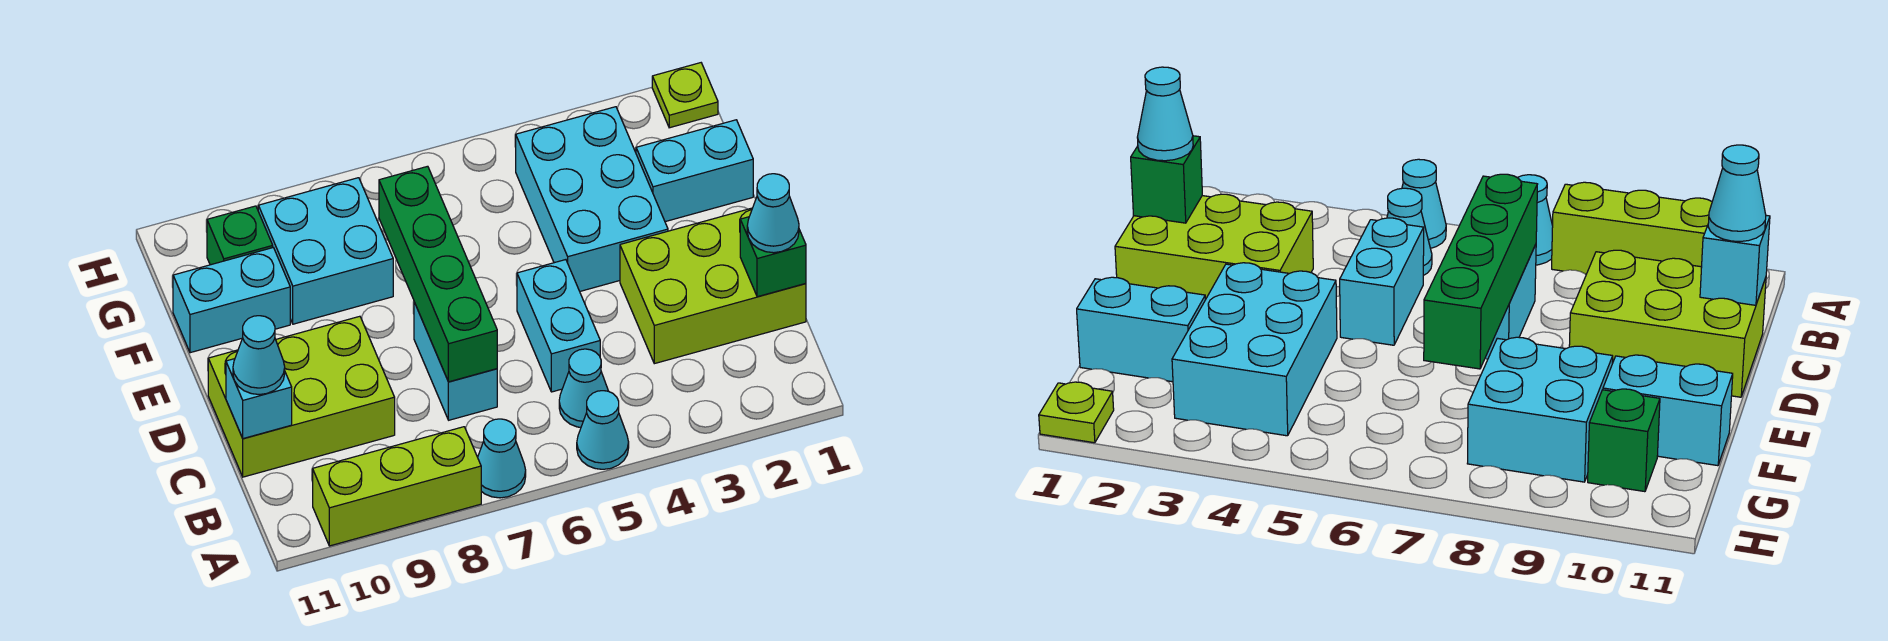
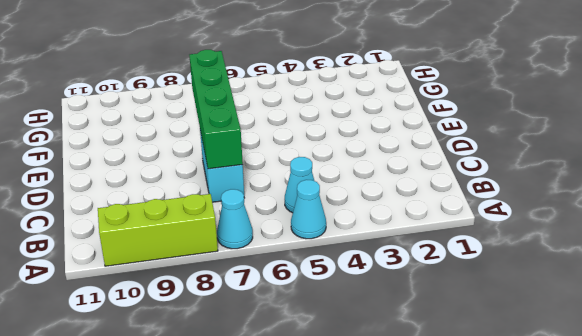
none -> lime brick C1:D3 level 1
none -> cyan brick C5:D5 level 1
none -> lime brick C9:D11 level 1

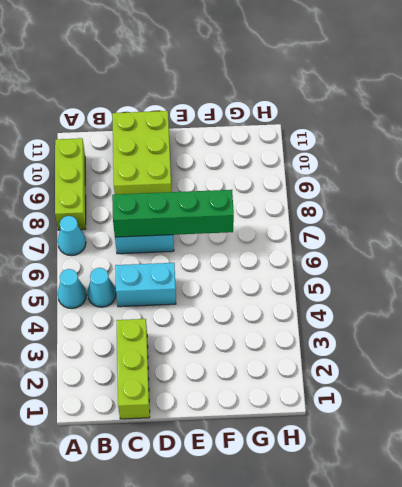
lime brick C1:C3 level 1 -> lime brick C1:D3 level 1
none -> cyan brick E3:G4 level 1
none -> cyan brick F1:F2 level 1
none -> cyan brick F8:G9 level 1

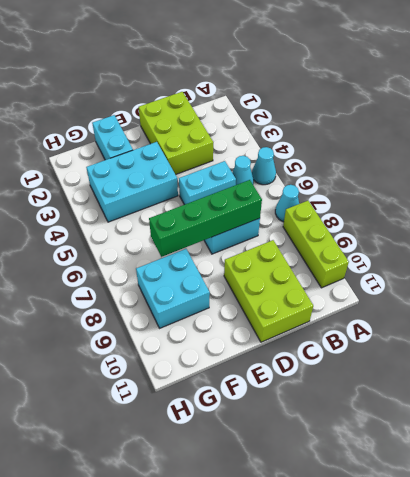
none -> cyan brick F10:F11 level 1
none -> green brick G10 level 1
none -> lime plate H1 level 1

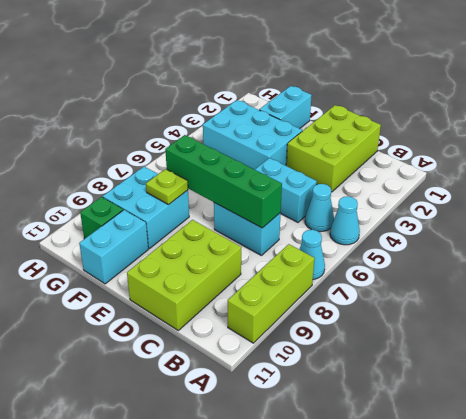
lime plate F8 level 2 -> lime plate H1 level 1
none -> green brick C1 level 2
none -> cyan brick C11 level 2
none -> cyan cone C1 level 3

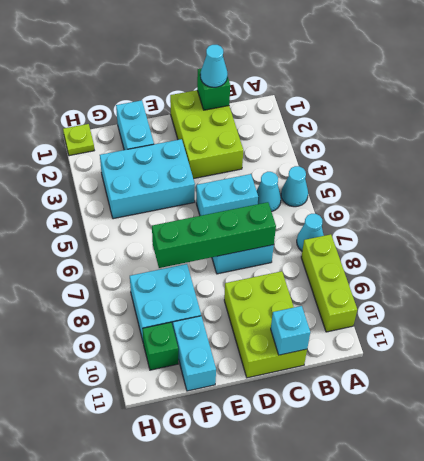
none -> cyan cone C11 level 3

